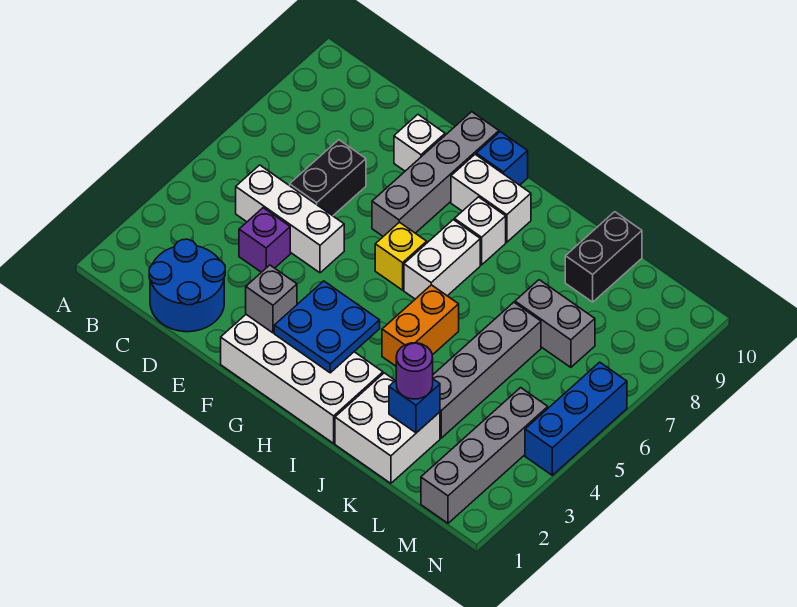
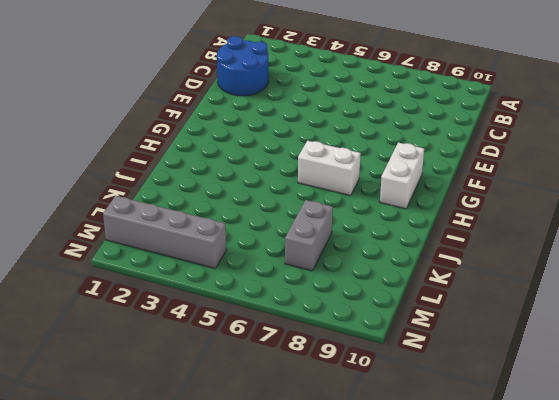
none -> white brick C5:E5 level 1
none -> purple brick D4 level 1
none -> black brick D6:D7 level 1

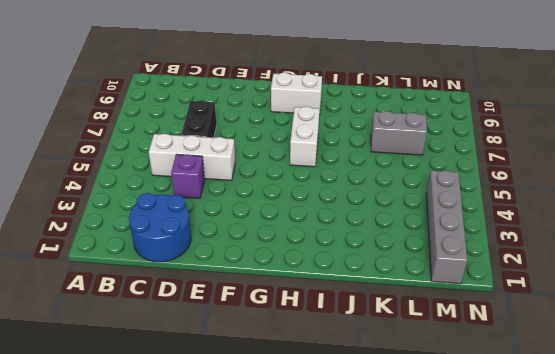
none -> white brick E9 level 1
none -> white brick F1:I2 level 1
none -> grey brick F7:F10 level 1

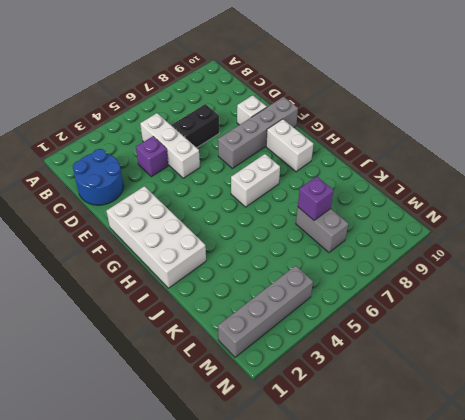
purple brick K7 level 2 -> none
none -> yellow brick G6 level 1
none -> blue brick G10 level 1
none -> white brick H8 level 1

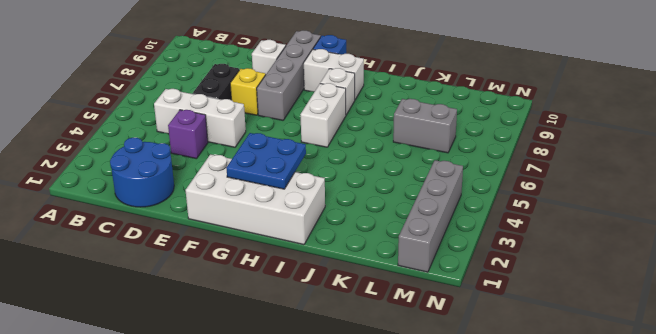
yellow brick E7 level 1 -> yellow brick G6 level 1
none -> orange brick I4:I5 level 1
none -> white brick J1:K2 level 1
none -> grey brick K3:K6 level 1

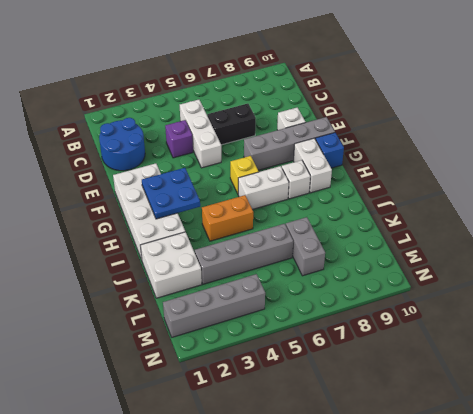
none -> black brick K9:K10 level 1
none -> blue brick N4:N6 level 1
none -> grey brick F2 level 2

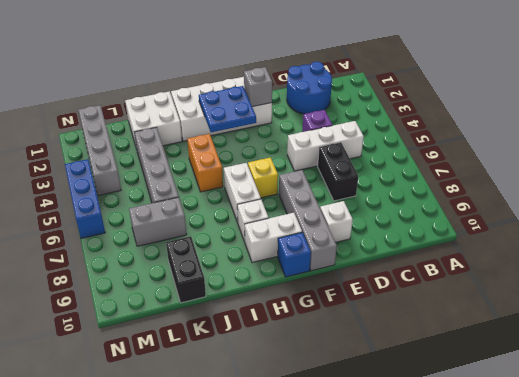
none -> blue brick K2 level 2
none -> purple round brick K2 level 3

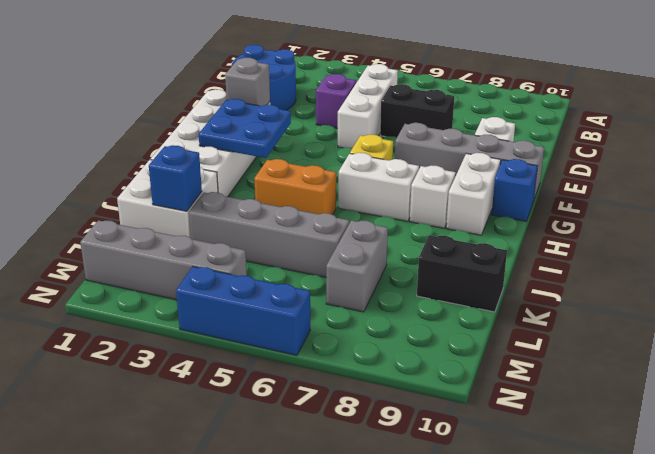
none -> purple round brick K2 level 3

